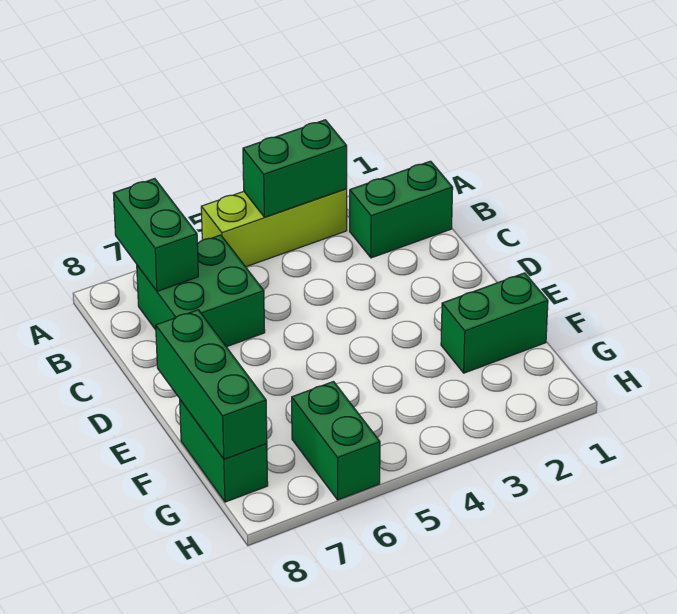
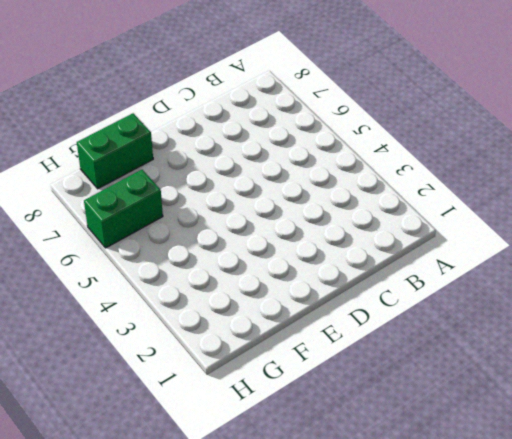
none -> lime brick A3:A5 level 1
none -> green brick B1:B2 level 1

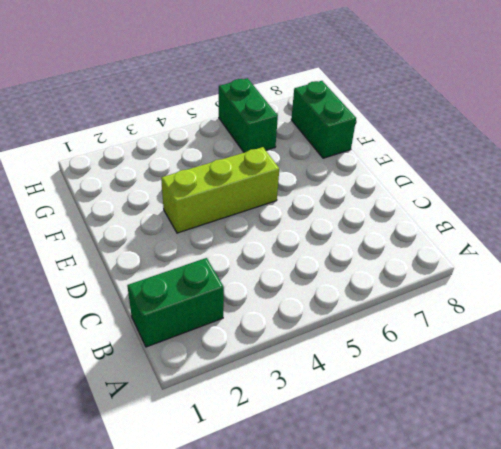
lime brick E3:E5 level 1 -> lime brick A3:A5 level 1
none -> green brick B6:C7 level 1
none -> green brick F1:F2 level 1

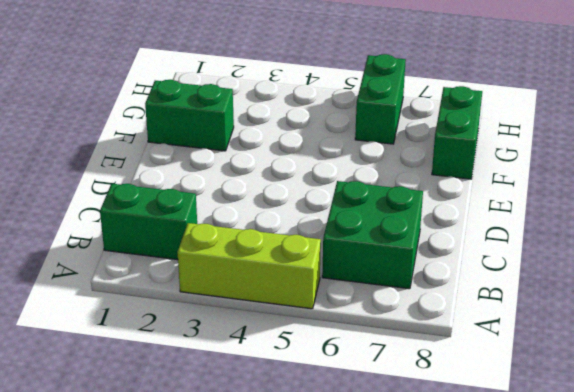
none -> green brick A3:A4 level 2
none -> green brick A7:B7 level 2

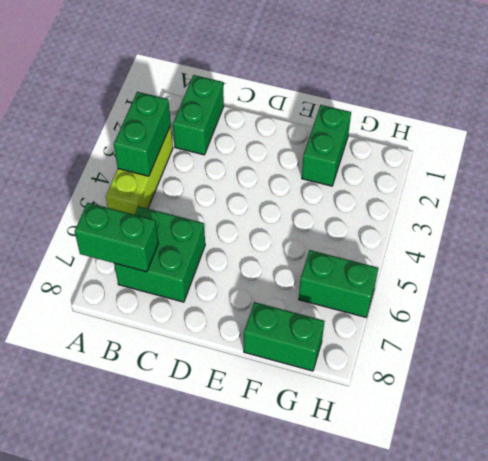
none -> green brick E8:G8 level 2

